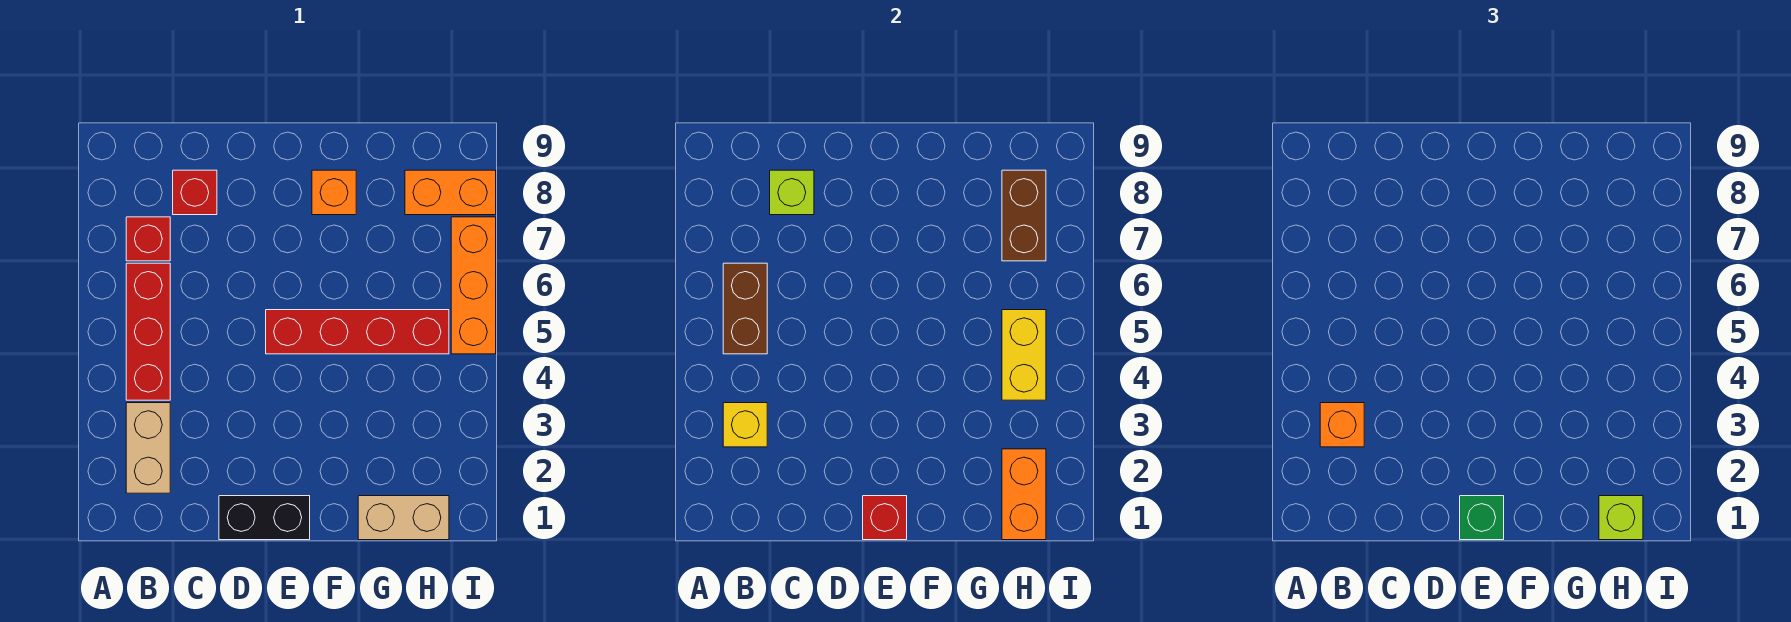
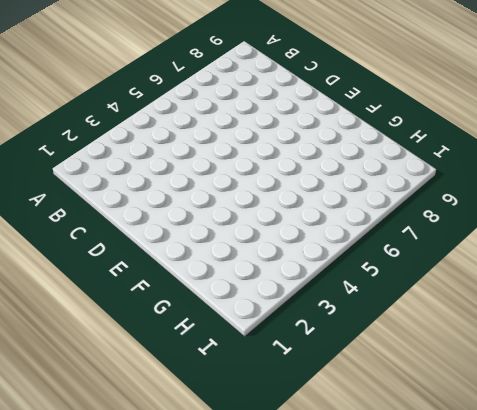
none -> tan brick B2:B3 level 1
none -> red brick B4:B6 level 1
none -> red brick B7 level 1

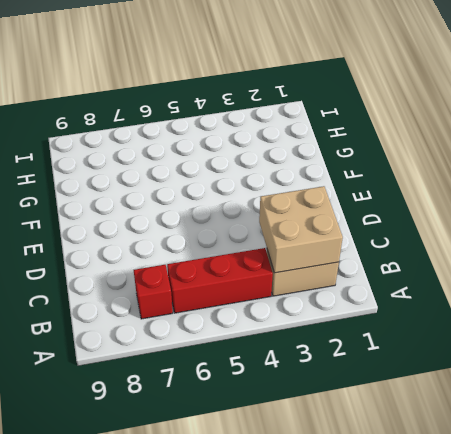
tan brick B2:C3 level 2 -> yellow brick B3 level 2
none -> red brick C8 level 1
none -> black brick D1:E1 level 1
none -> red brick E5:H5 level 1

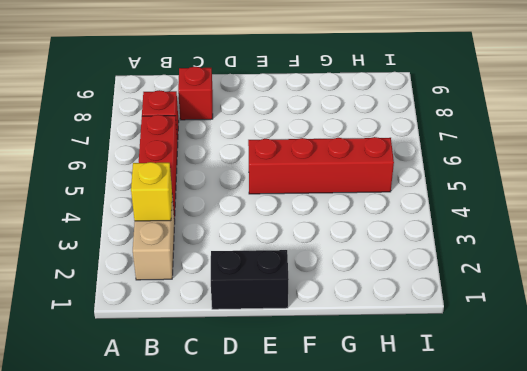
none -> orange brick F8 level 1
none -> tan brick G1:H1 level 1
none -> orange brick H8:I8 level 1

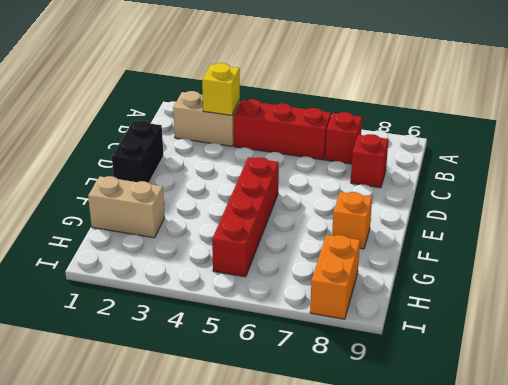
tan brick G1:G2 level 1 -> tan brick G1:H1 level 1
none -> orange brick I5:I7 level 1
none -> brown brick B5:B6 level 2
none -> lime brick C8 level 2

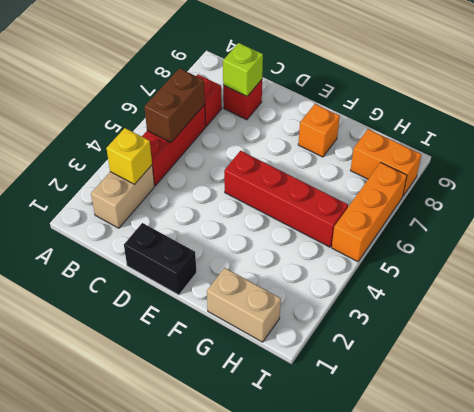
none -> red brick E1 level 2
none -> orange brick H1:H2 level 2
none -> yellow brick H4:H5 level 2

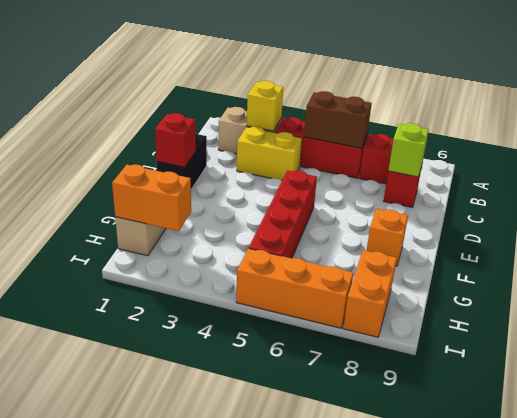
yellow brick C3:C4 level 1 -> yellow brick H4:H5 level 2
none -> brown brick H7:H8 level 2
none -> orange brick B3 level 3
none -> green brick E1 level 3

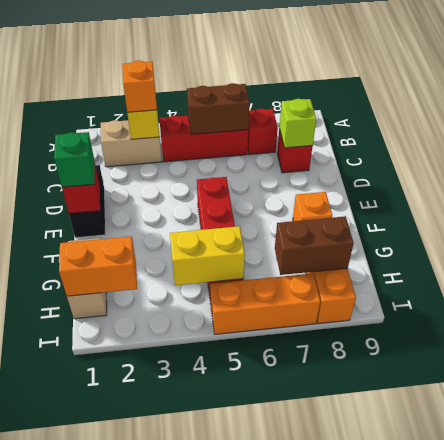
none -> lime brick H1 level 3

